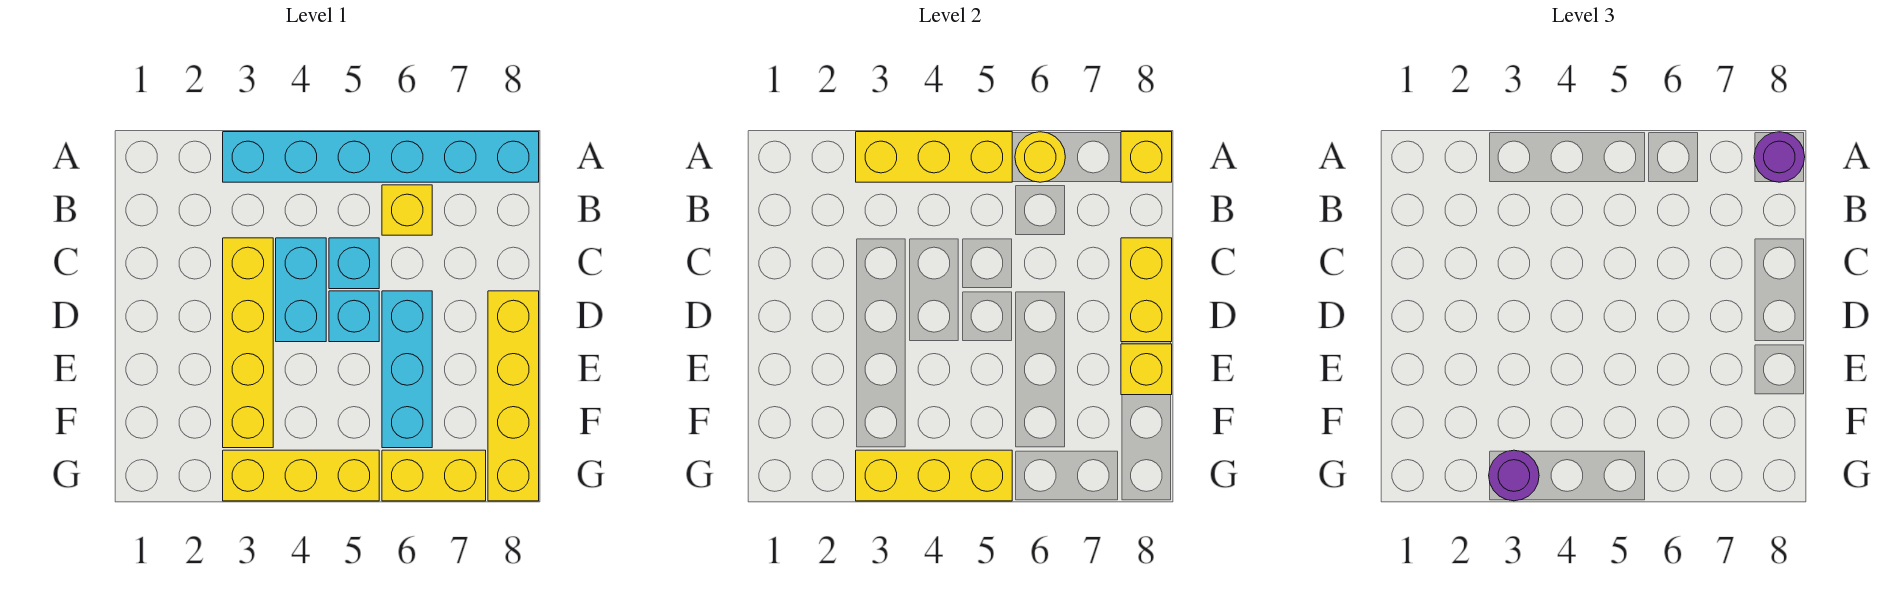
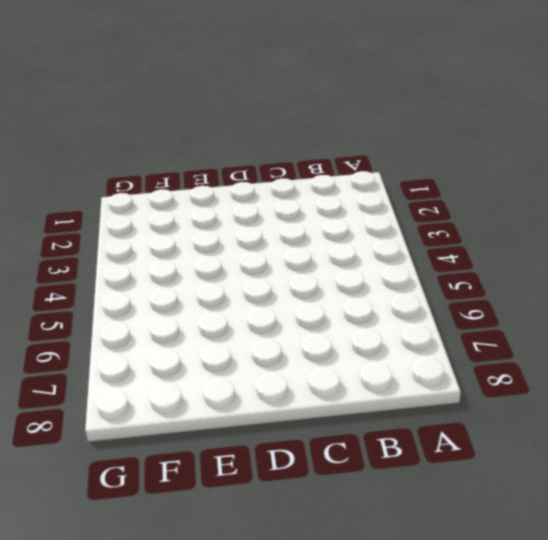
none -> cyan brick A3:A8 level 1
none -> yellow brick B6 level 1
none -> yellow brick C3:F3 level 1

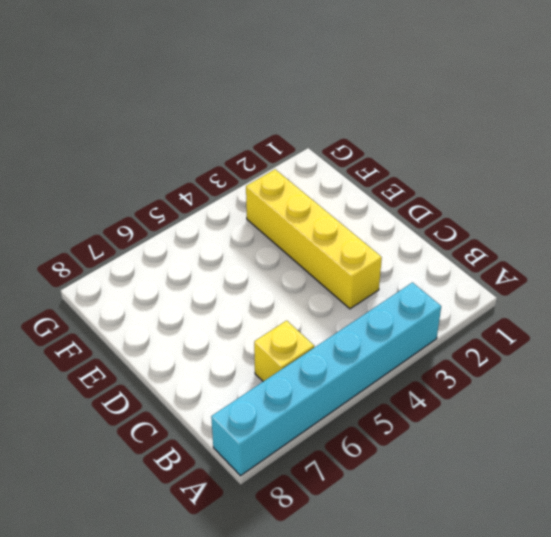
none -> cyan brick C4:D4 level 1
none -> cyan brick C5 level 1
none -> cyan brick D5 level 1

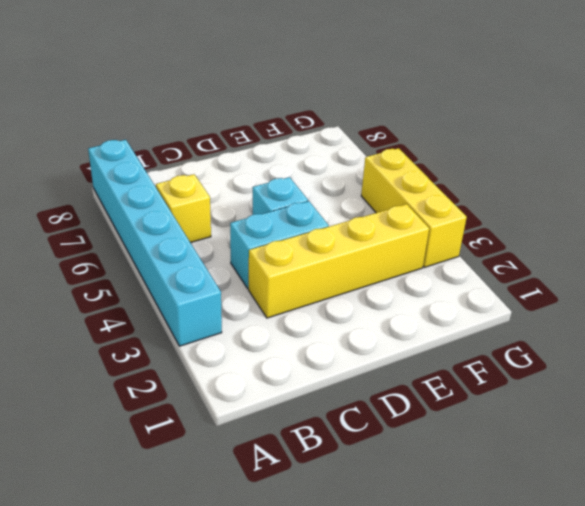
none -> cyan brick C5 level 1
none -> cyan brick D6:F6 level 1
none -> yellow brick D8:G8 level 1

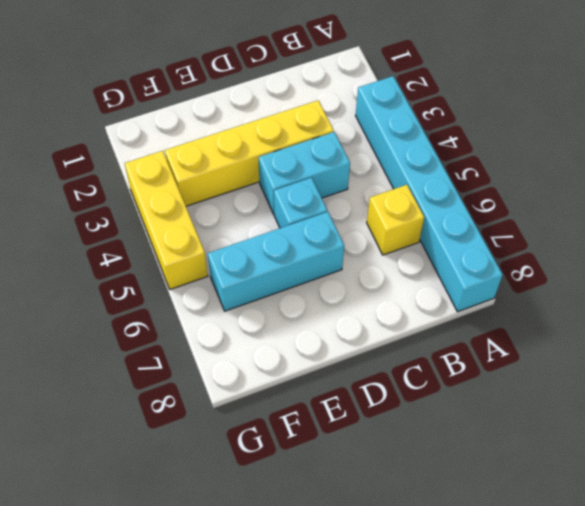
none -> cyan brick C5 level 1
none -> yellow brick D8:G8 level 1
none -> yellow brick G6:G7 level 1

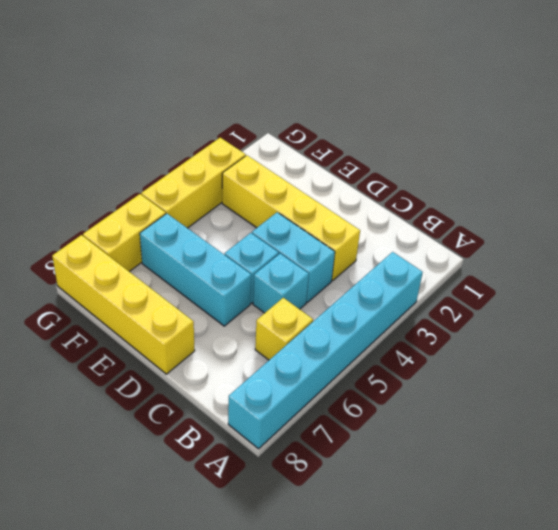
none -> yellow brick A3:A5 level 2
none -> yellow round brick A6 level 2
none -> yellow brick A8 level 2

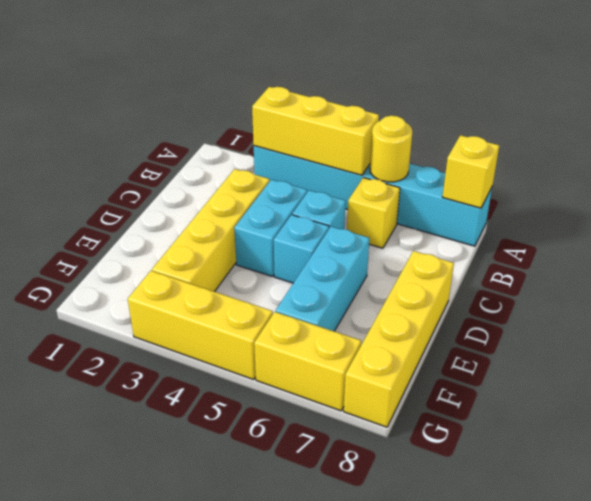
none -> yellow brick C8:D8 level 2
none -> yellow brick E8 level 2
none -> yellow brick G3:G5 level 2

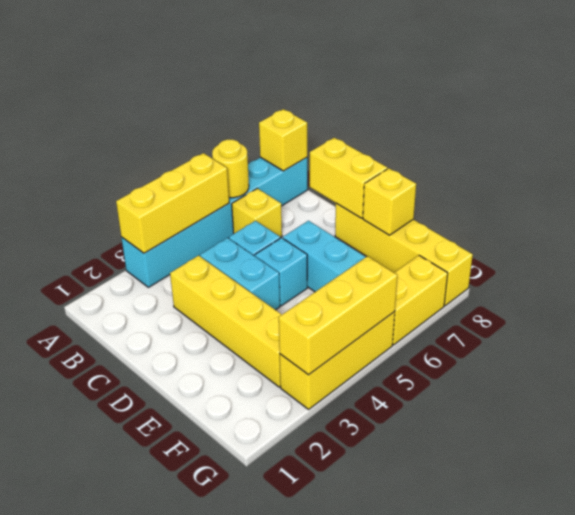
none -> purple round brick A8 level 3
none -> purple round brick G3 level 3

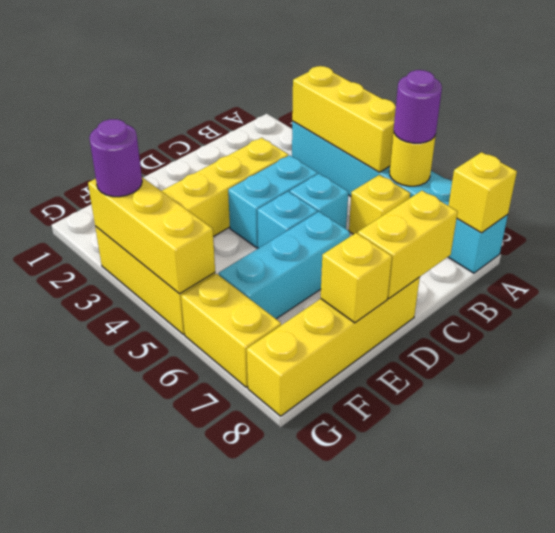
purple round brick A6 level 3 -> purple round brick A8 level 3

